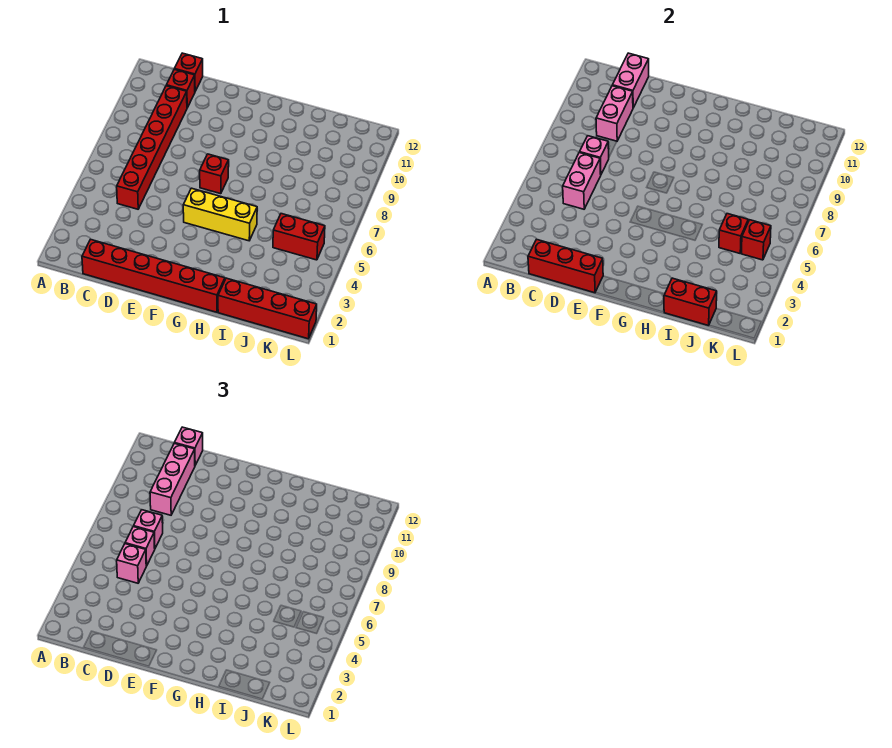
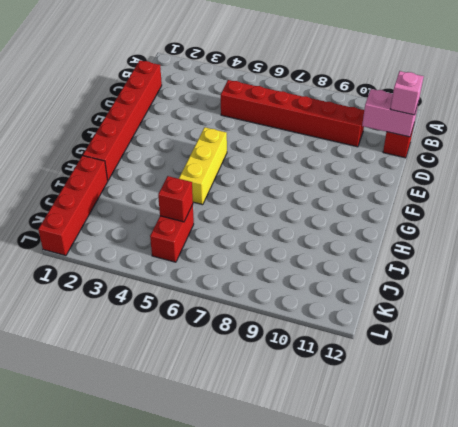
none -> red brick C11 level 1
none -> red brick F7 level 1
none -> red brick C1:E1 level 2

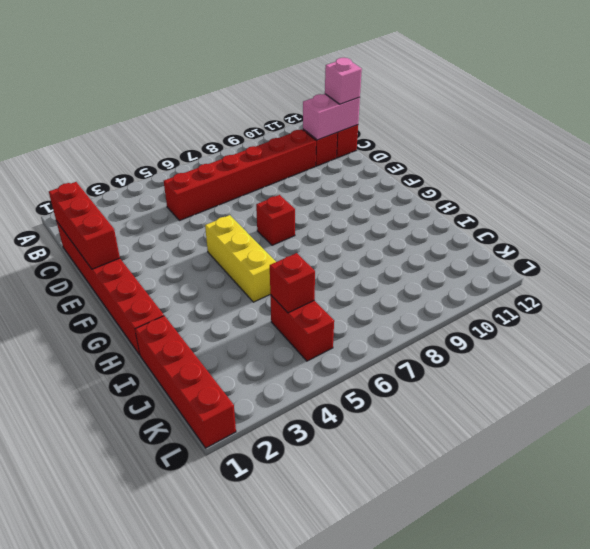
none -> pink brick C5:C6 level 2
none -> pink brick C7 level 2
none -> pink brick C9:C10 level 2

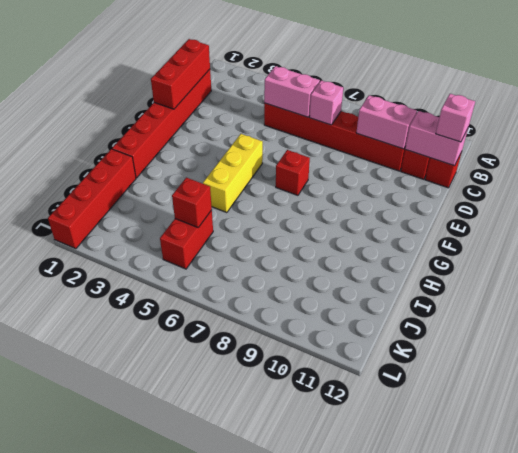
none -> red brick I1:J1 level 2
none -> red brick K5 level 2
none -> pink brick C5 level 3

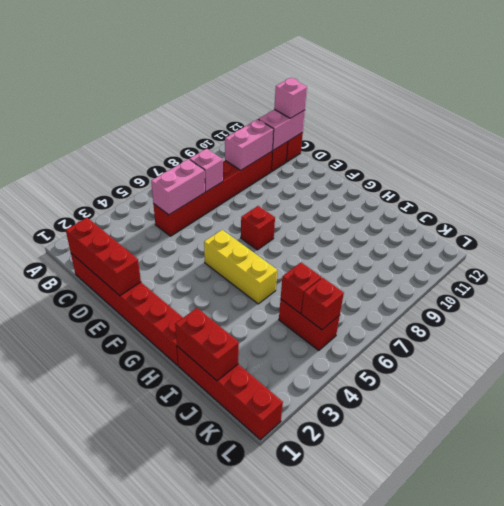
none -> pink brick C5 level 3
none -> pink brick C6 level 3
none -> pink brick C7 level 3

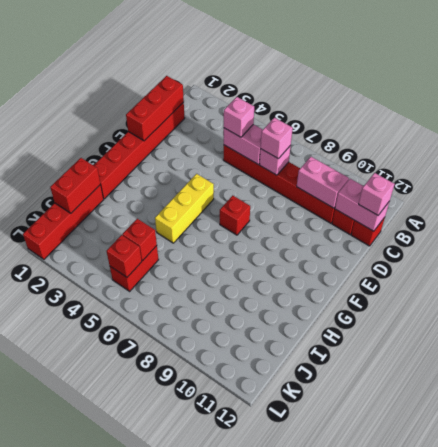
none -> pink brick C6 level 3
none -> pink brick C9:C11 level 3

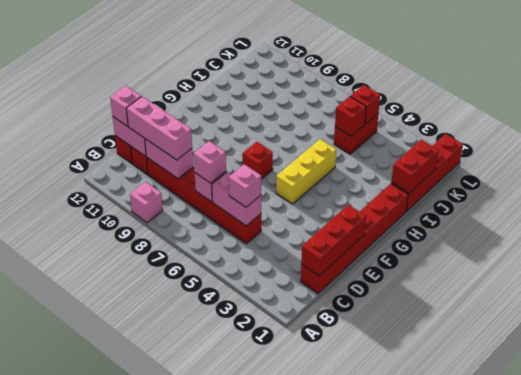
pink brick A9 level 1 -> pink brick C6 level 3

